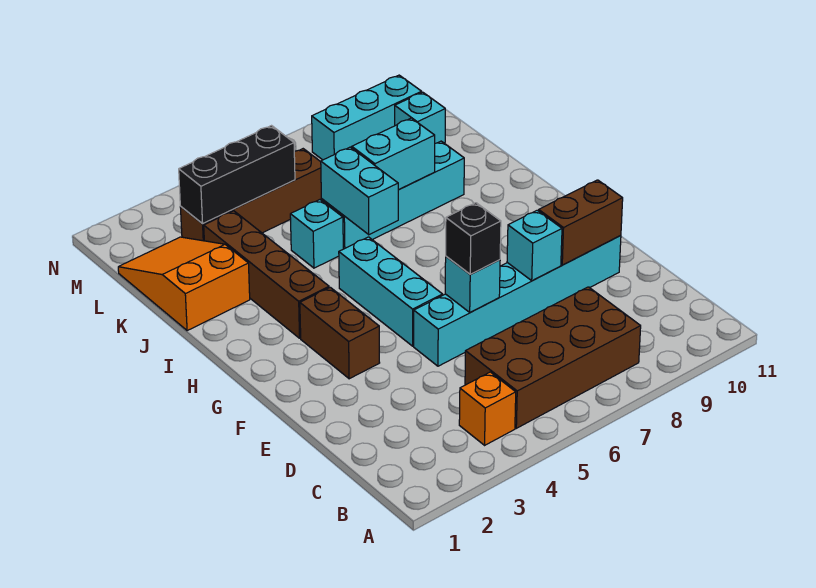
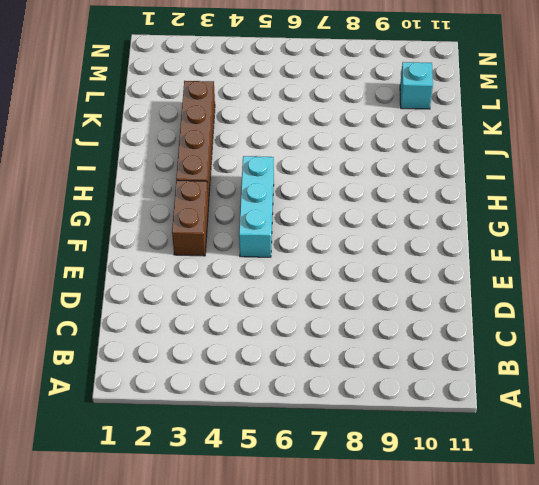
none -> orange brick B4 level 1
none -> brown brick B5:C8 level 1
none -> cyan brick E5:E10 level 1

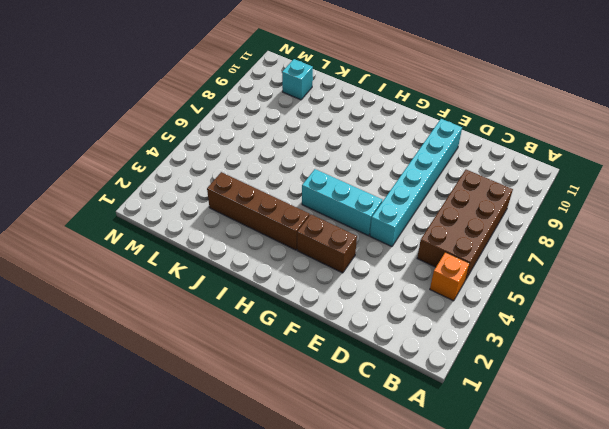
none -> orange slope J1:L2 level 1 top J
none -> cyan brick J5 level 1
none -> cyan brick J6:J9 level 1

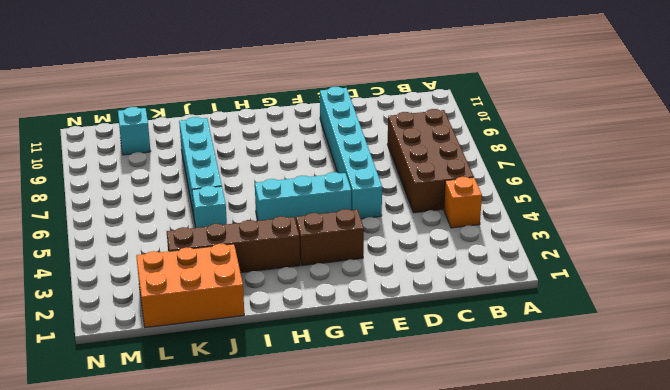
orange brick J1:L2 level 1 -> orange slope J1:L2 level 1 top J
none -> brown brick L3:L6 level 1
none -> cyan brick M8:M10 level 1
none -> cyan brick E6 level 2

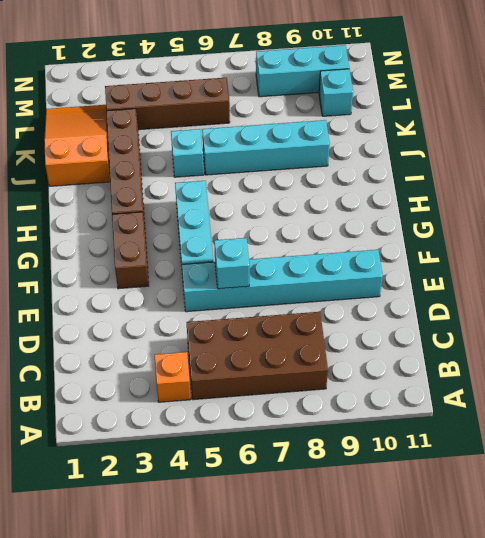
none -> cyan brick E8 level 2
none -> brown brick E9:E10 level 2
none -> cyan brick I6:J6 level 2

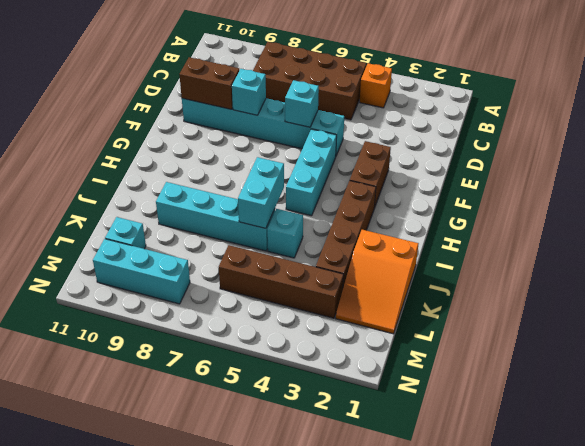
none -> cyan brick J7:J8 level 2
none -> black brick L3:L5 level 2
none -> black brick E6 level 3

